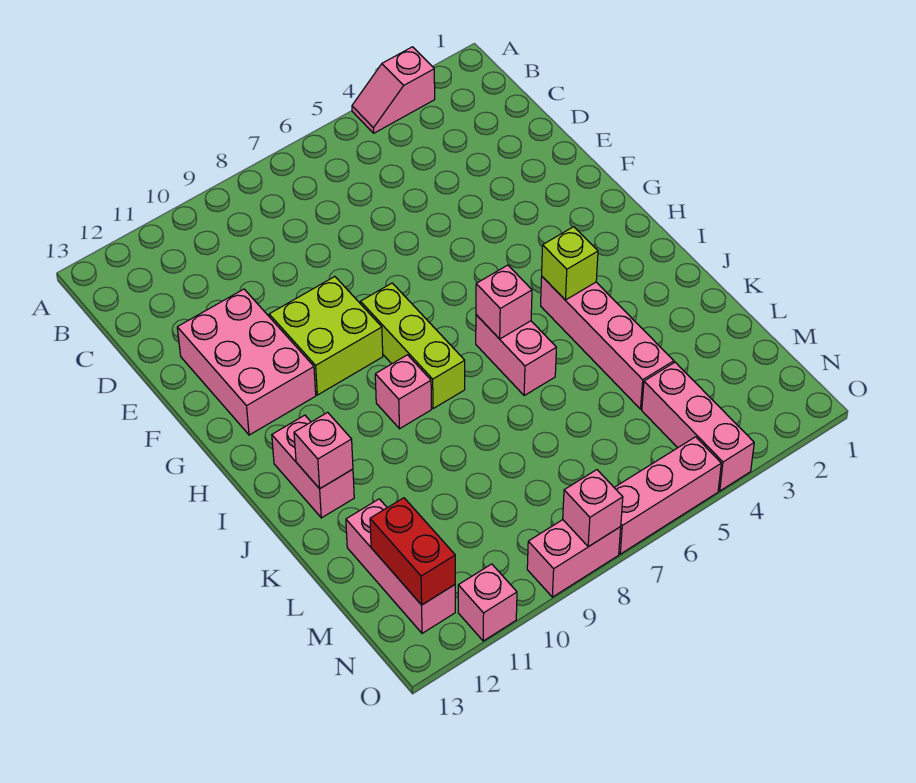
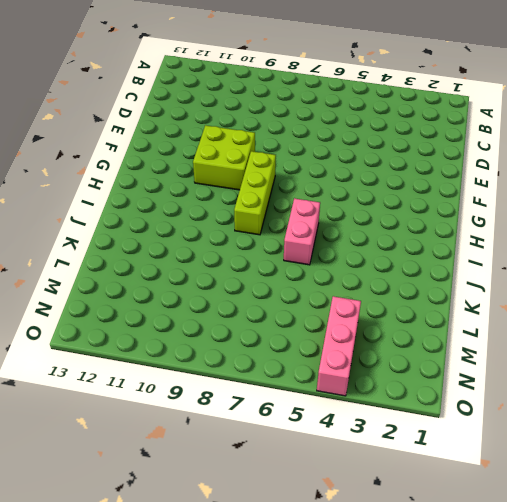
none -> pink slope A3:A4 level 1 top 3
none -> pink brick E11:G12 level 1
none -> pink brick I4:L4 level 1

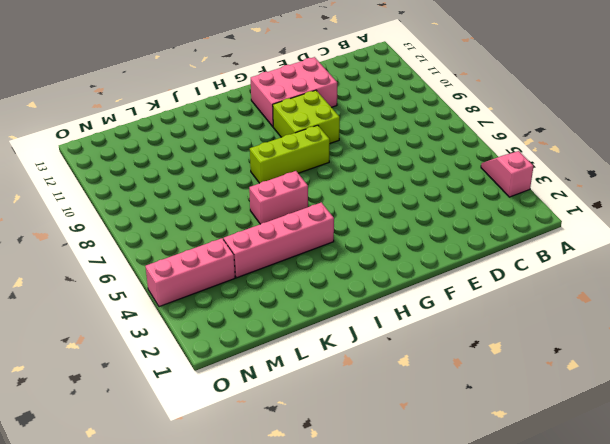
none -> pink brick I9 level 1
none -> pink brick I12:J12 level 1
none -> pink brick L12:N12 level 1

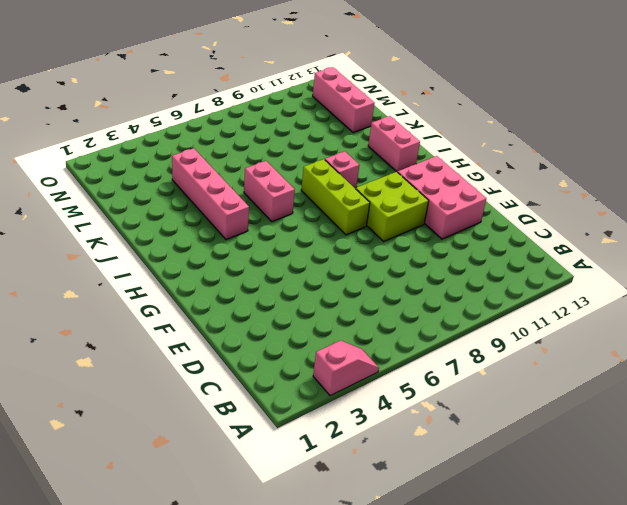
none -> pink brick M4:O4 level 1
none -> pink brick O5:O7 level 1
none -> pink brick O8:O9 level 1

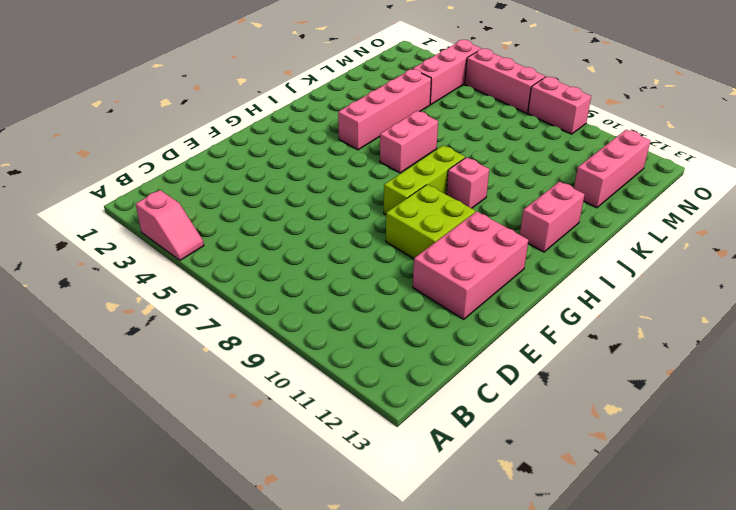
none -> pink brick O11 level 1
none -> lime brick I4 level 2
none -> pink brick I6 level 2

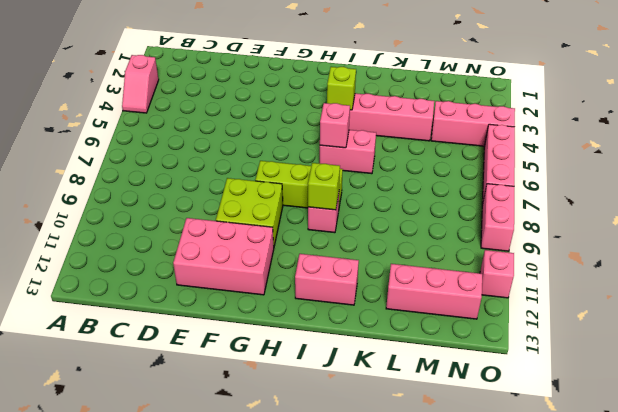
lime brick I9 level 2 -> none
none -> pink brick J12 level 2
none -> red brick M12:N12 level 2
none -> pink brick O8 level 2

